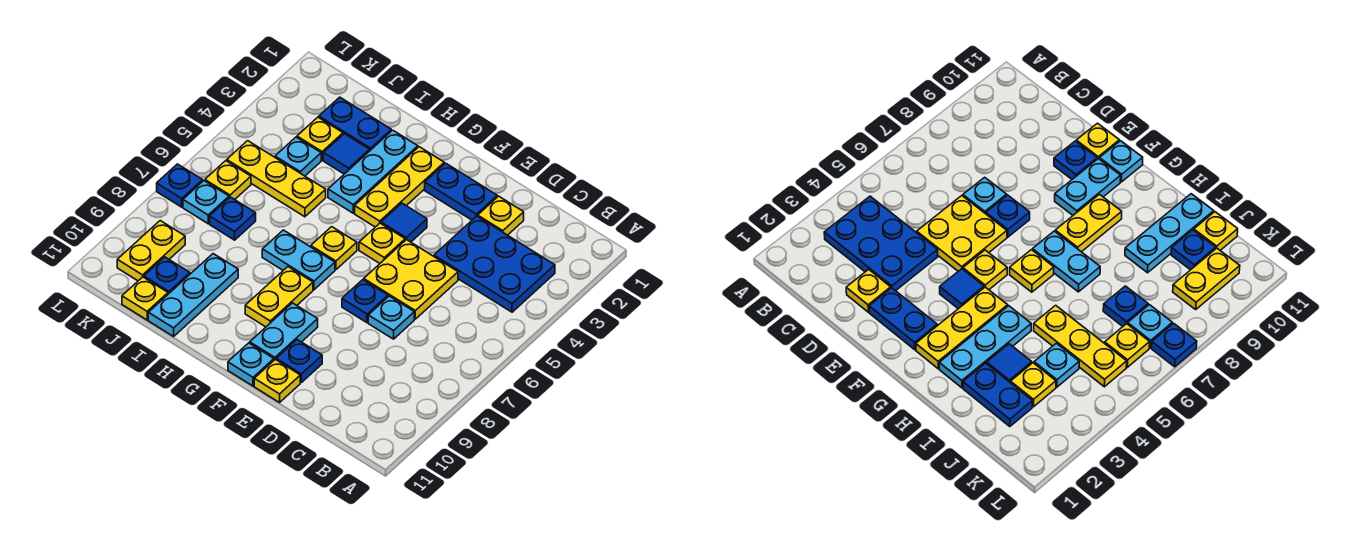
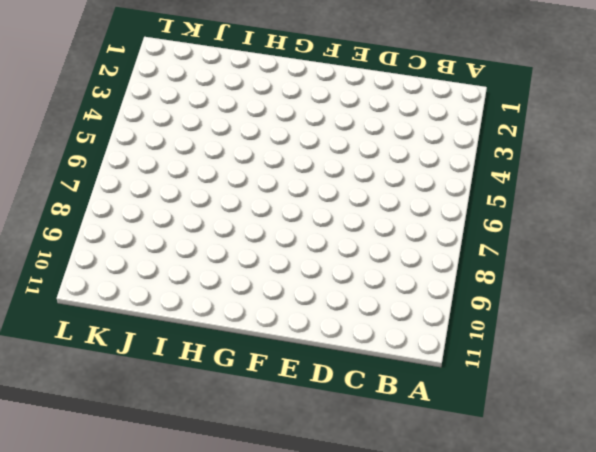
none -> blue plate B3:D4 level 1
none -> yellow plate D2 level 1
none -> yellow plate D5:E6 level 1
none -> cyan plate D7 level 1

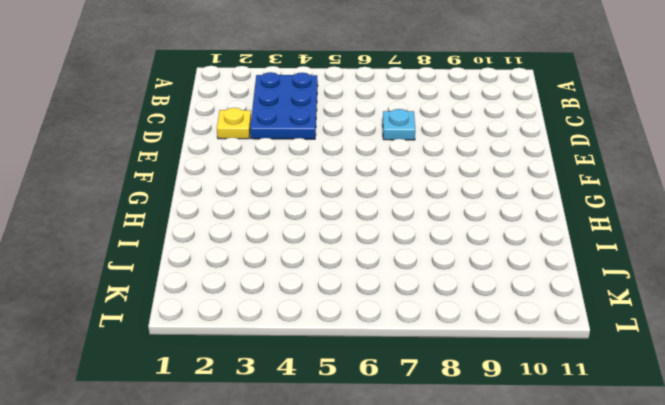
none -> yellow plate D5:E6 level 1
none -> blue plate E2:F2 level 1
none -> blue plate E7 level 1
none -> blue plate E10 level 1

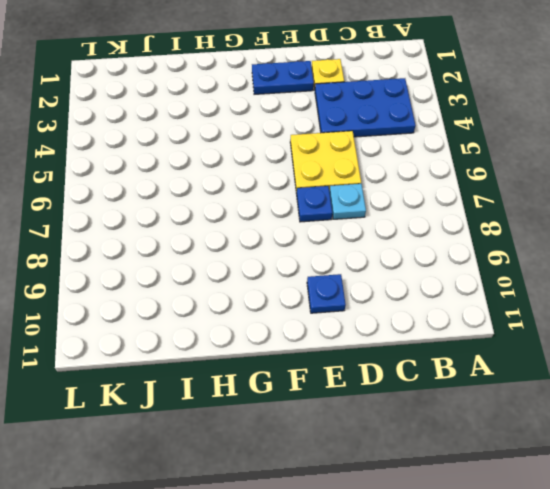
none -> yellow plate E11 level 1
none -> blue tile F4 level 1
none -> yellow plate F5 level 1
none -> cyan plate F9:F10 level 1

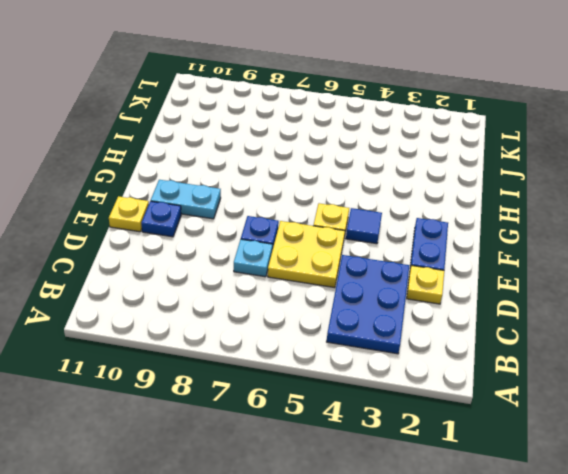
none -> cyan plate F11 level 1
none -> yellow plate G2:G4 level 1
none -> yellow plate G6 level 1
none -> cyan plate G7:H7 level 1

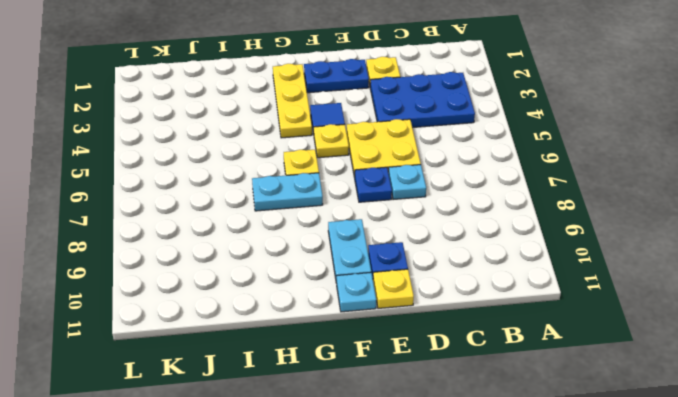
none -> yellow plate G8:G9 level 1
none -> cyan plate H2:H4 level 1
none -> blue plate I2:J2 level 1
none -> blue tile I3 level 1

